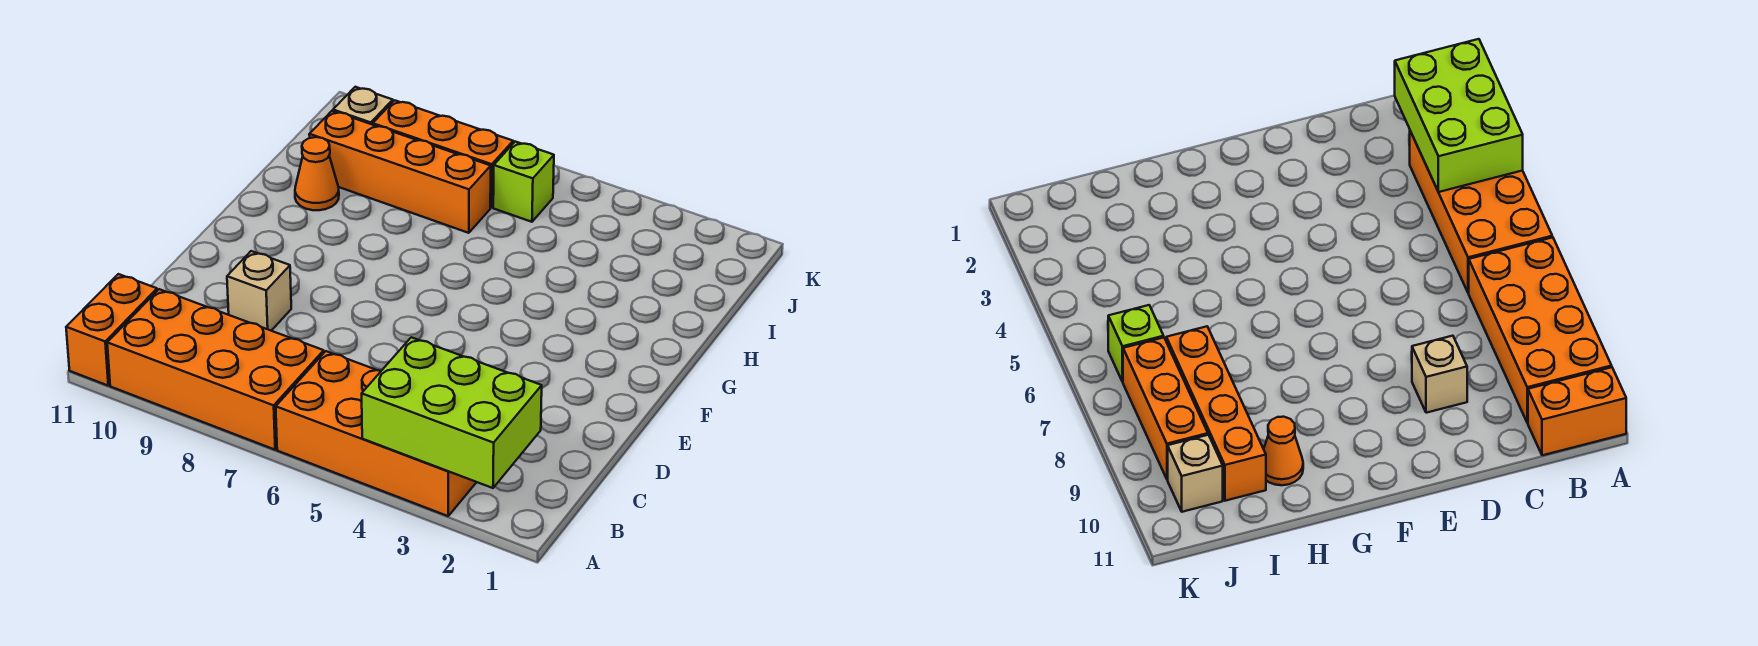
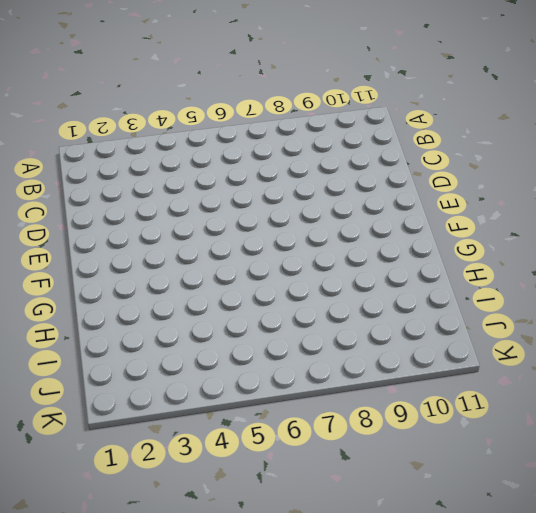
none -> orange brick A3:B6 level 1
none -> orange brick A7:B10 level 1

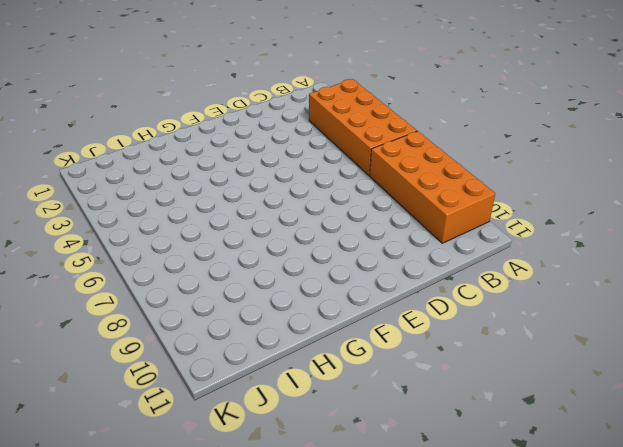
none -> orange brick A11:B11 level 1
none -> tan brick D9 level 1

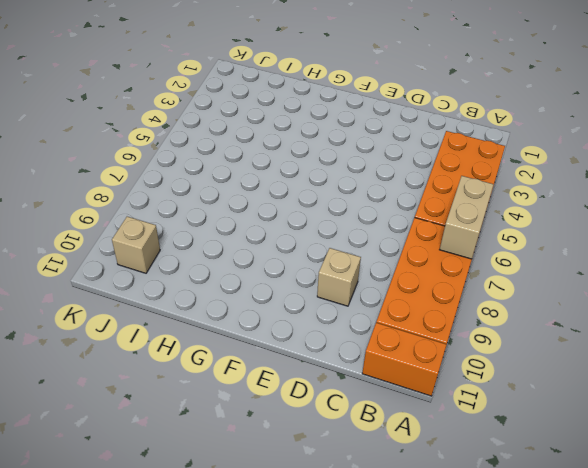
tan brick A6:A7 level 2 -> none
none -> orange cone H10 level 1
none -> orange brick I7:I10 level 1

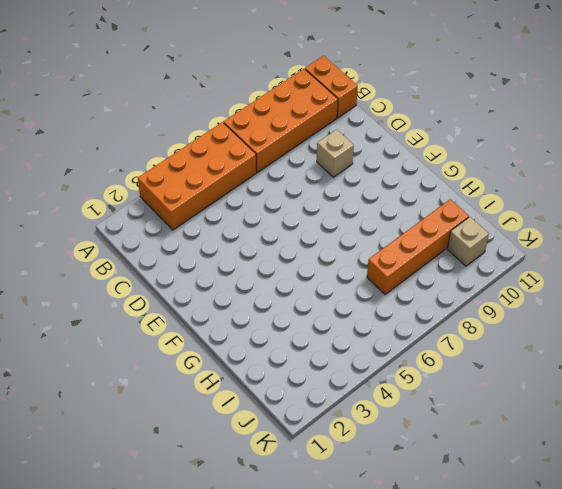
none -> orange cone H10 level 1
none -> lime brick J6 level 1

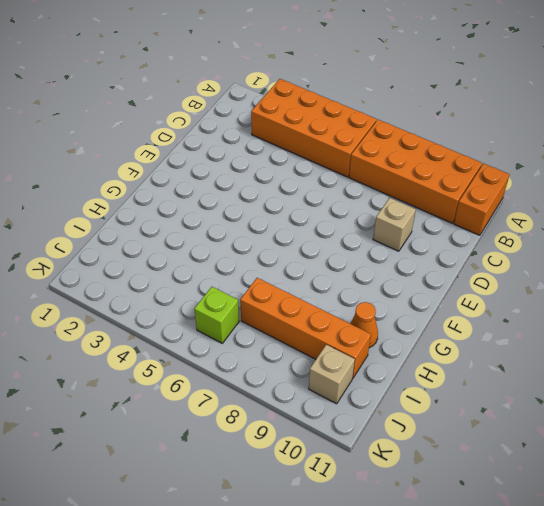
none -> orange brick J7:J9 level 1
none -> lime brick A2:B4 level 2

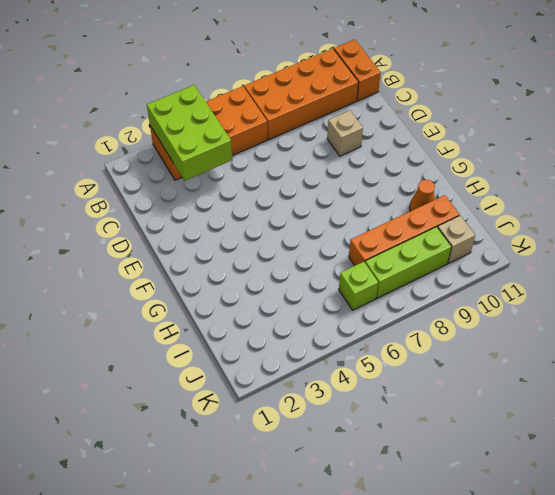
lime brick A3:C4 level 2 -> lime brick A2:B4 level 2
lime brick J7:J9 level 1 -> orange brick J7:J9 level 1

